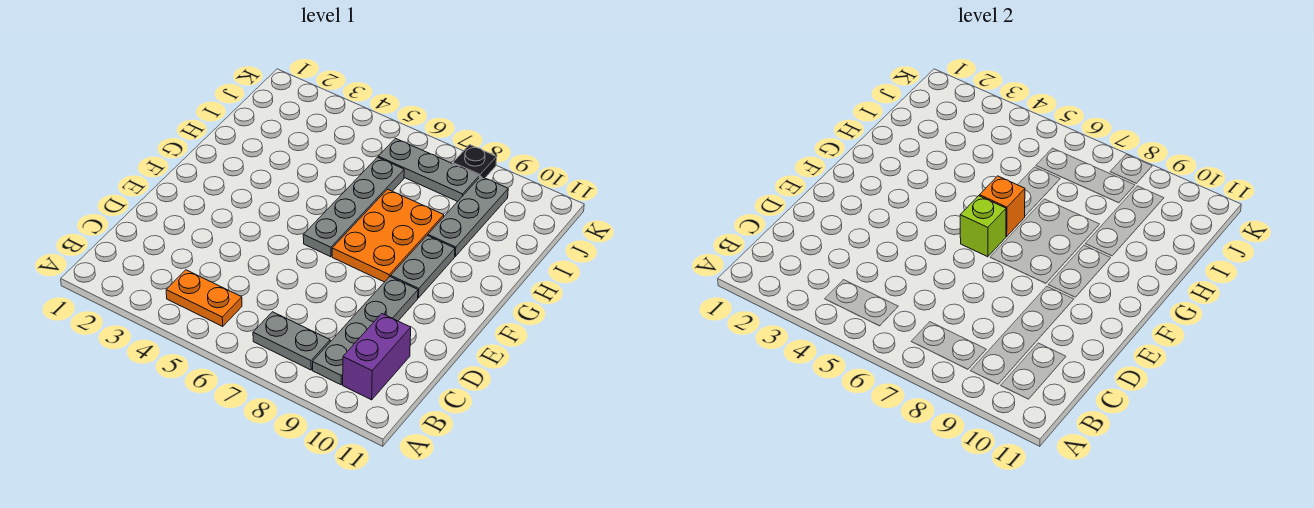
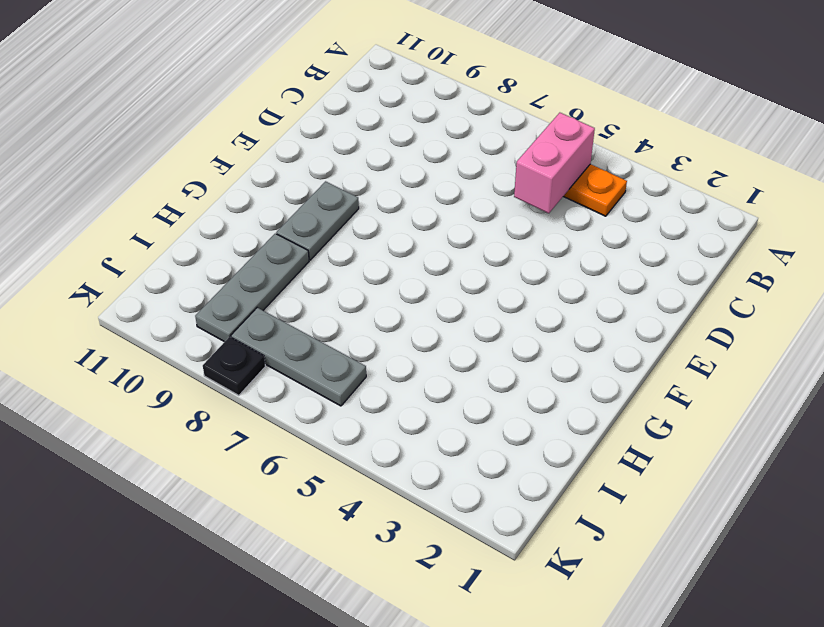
pink brick B5:C5 level 2 -> none
none -> grey plate B7:B8 level 1
none -> grey plate B9:E9 level 1
none -> purple brick B10:C10 level 1

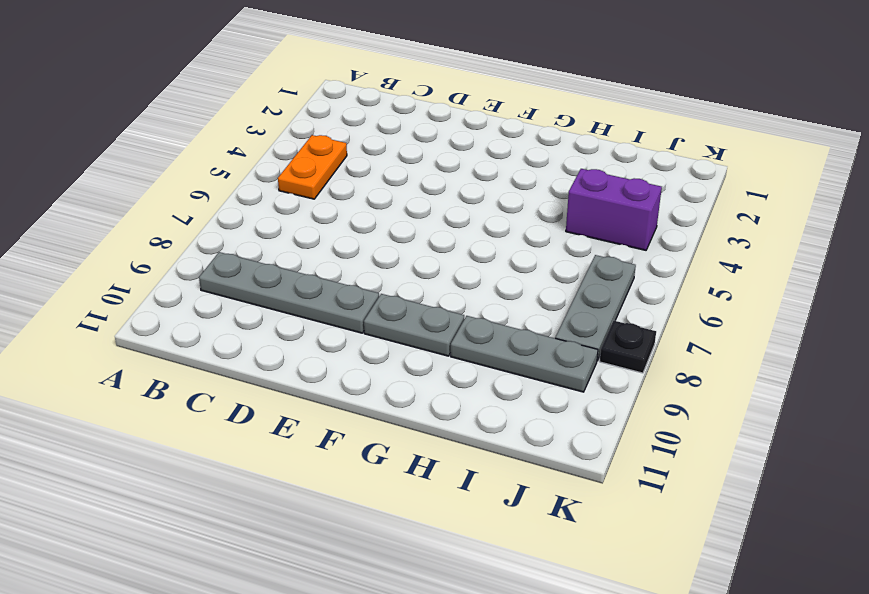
purple brick I4:J4 level 1 -> purple brick B10:C10 level 1
none -> grey plate B7:B8 level 1
none -> grey plate F6:I6 level 1
none -> orange plate F7:H8 level 1

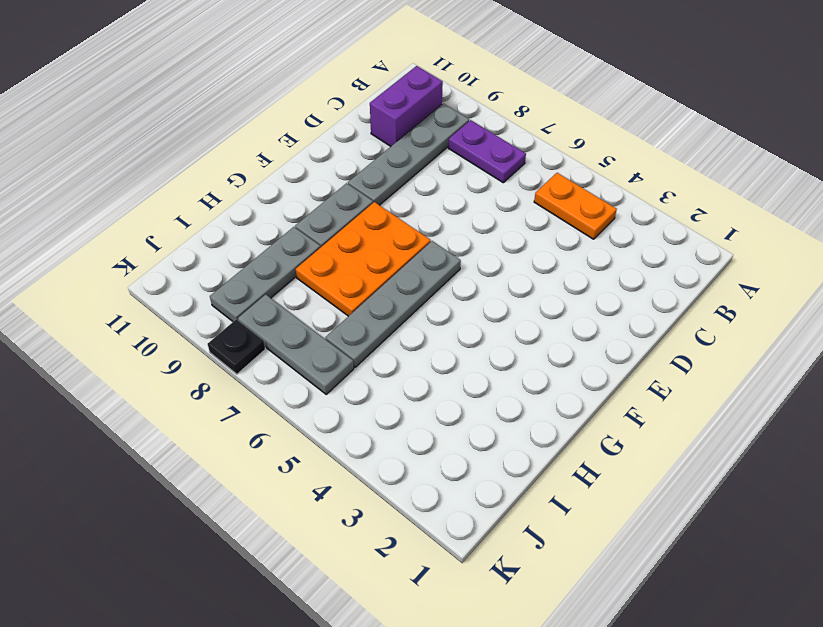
purple plate B7:B8 level 1 -> grey plate B7:B8 level 1
none -> lime brick F6 level 2
none -> orange brick G6 level 2

